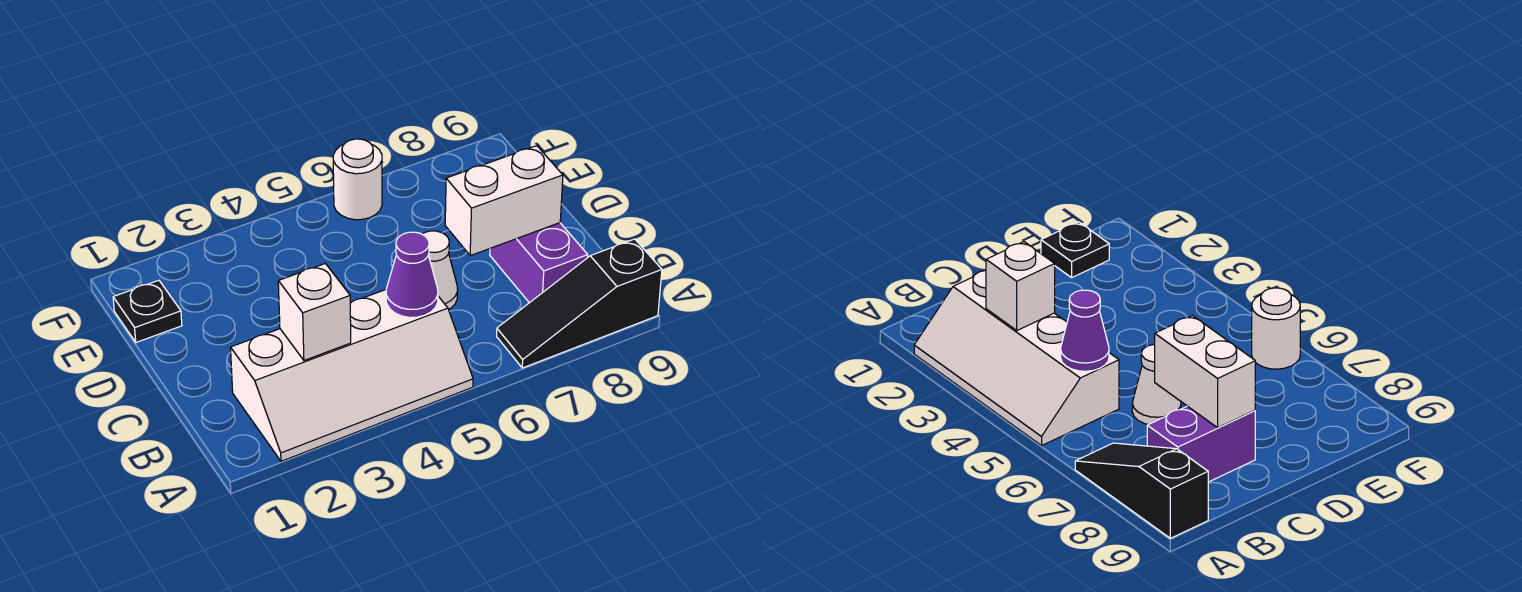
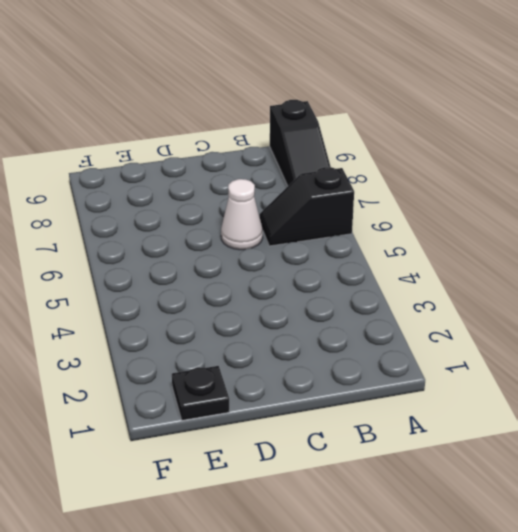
black slope A6:B6 level 1 top A -> none
none -> white slope A2:B5 level 1 top B
none -> purple brick B8:C8 level 1

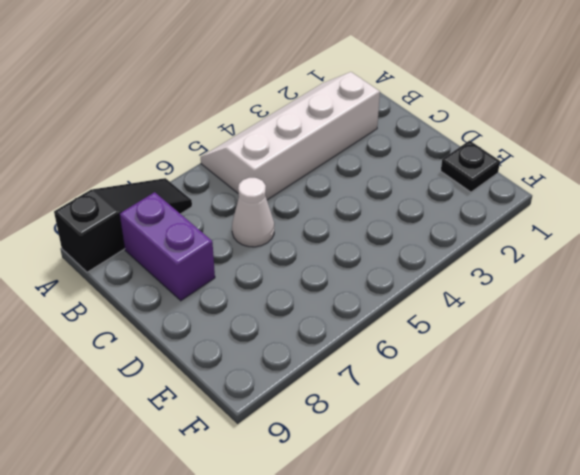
none -> white round brick F6 level 1
none -> white brick B3 level 2

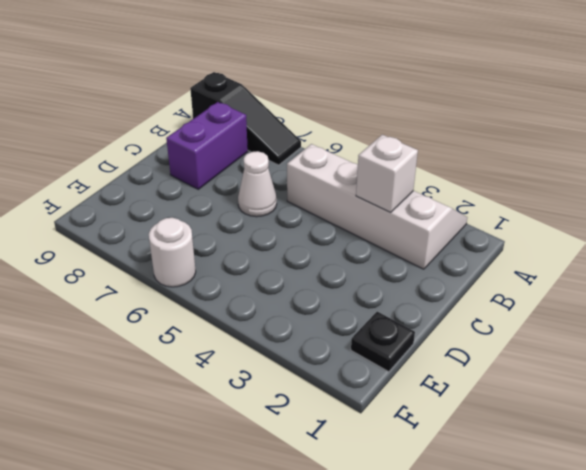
none -> purple cone B5 level 2
none -> white brick C7:C8 level 2

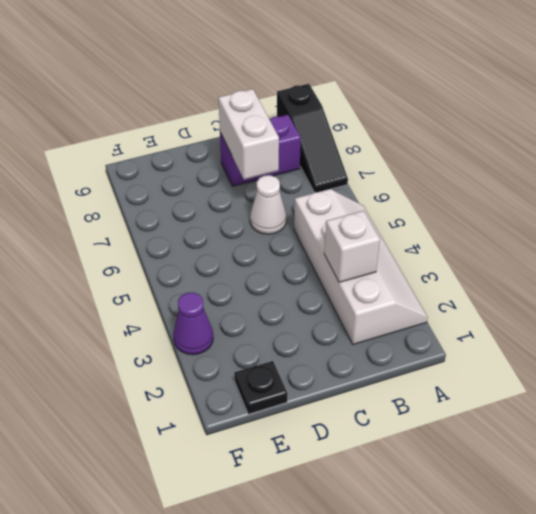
purple cone F3 level 1 -> purple cone B5 level 2
none -> white round brick F6 level 1

